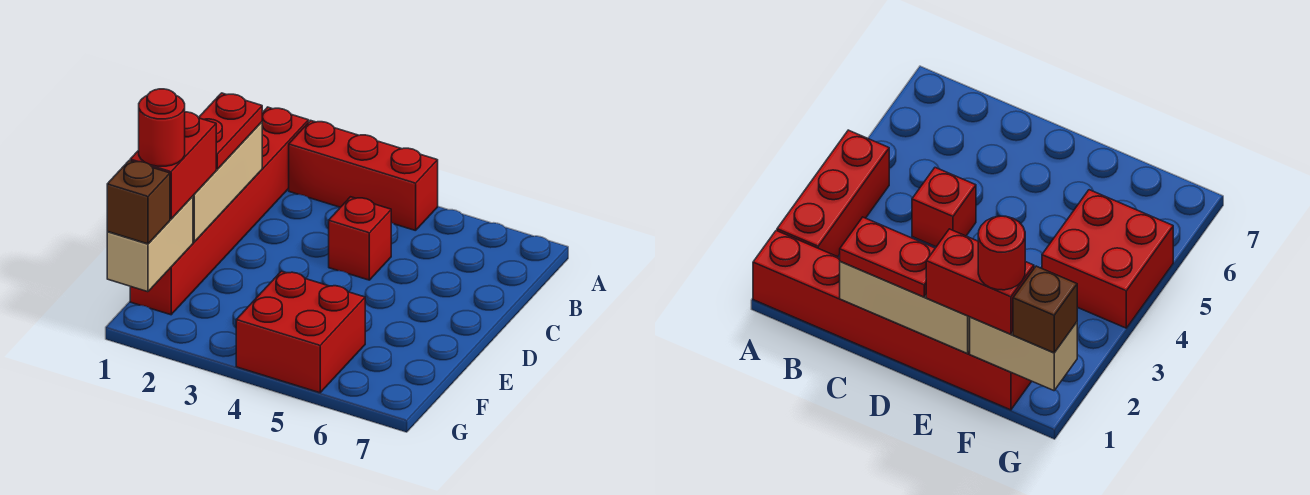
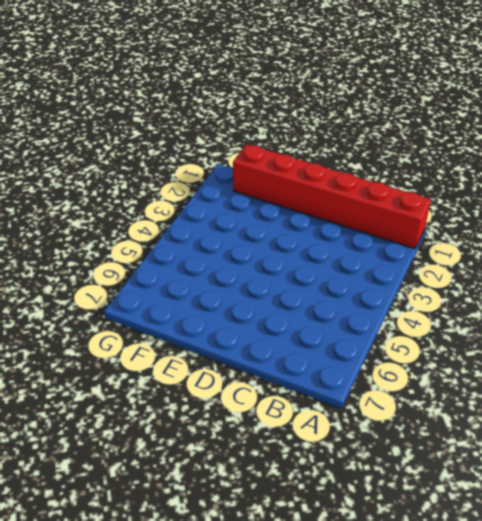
none -> red brick A2:A4 level 1
none -> red brick C4 level 1

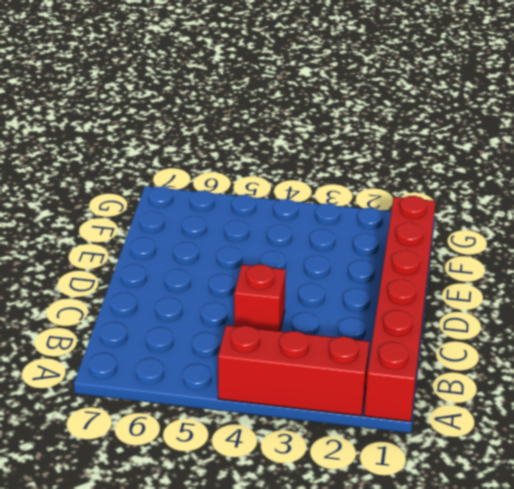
none -> red brick F4:G5 level 1
none -> tan brick C1:E1 level 2

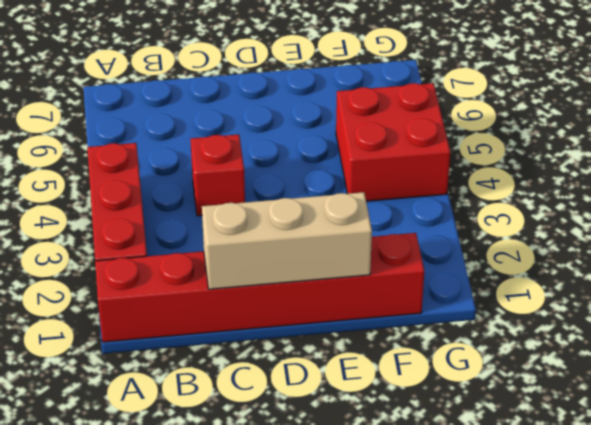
none -> tan brick F1:G1 level 2
none -> red plate C1:D1 level 3

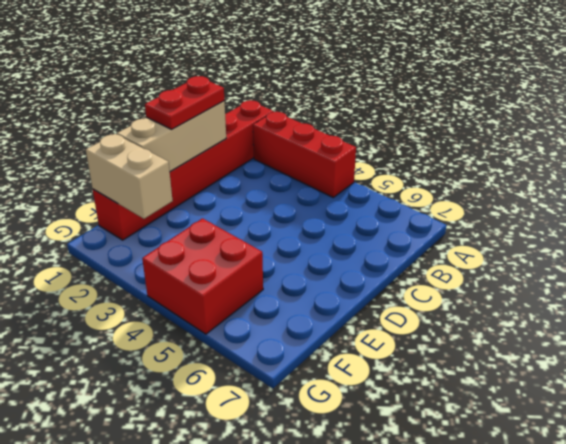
tan brick F1:F2 level 2 -> tan brick F1:G1 level 2
none -> red brick C4 level 1
none -> red brick E1:F1 level 3

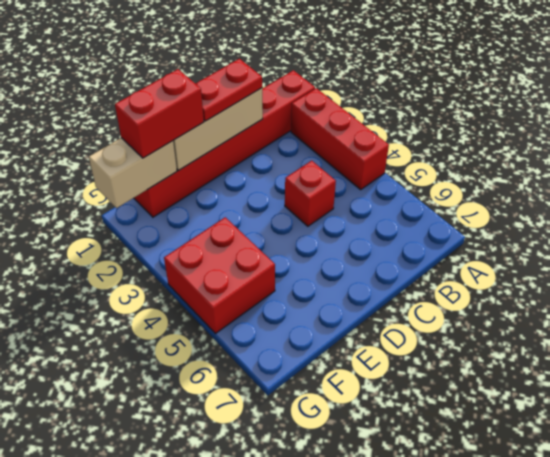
none -> brown brick G1 level 3
none -> red round brick F1 level 4

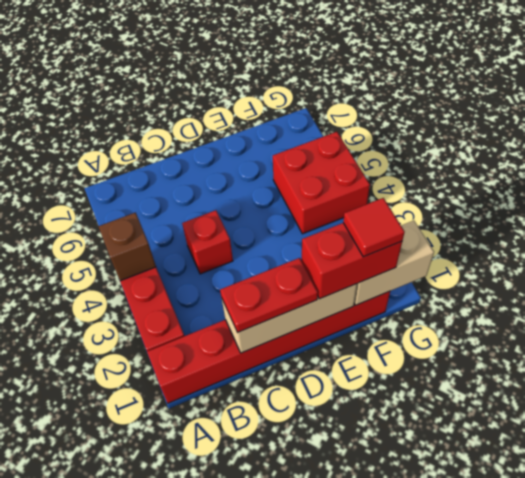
brown brick A4 level 2 -> brown brick G1 level 3
red tile F1 level 4 -> red round brick F1 level 4

